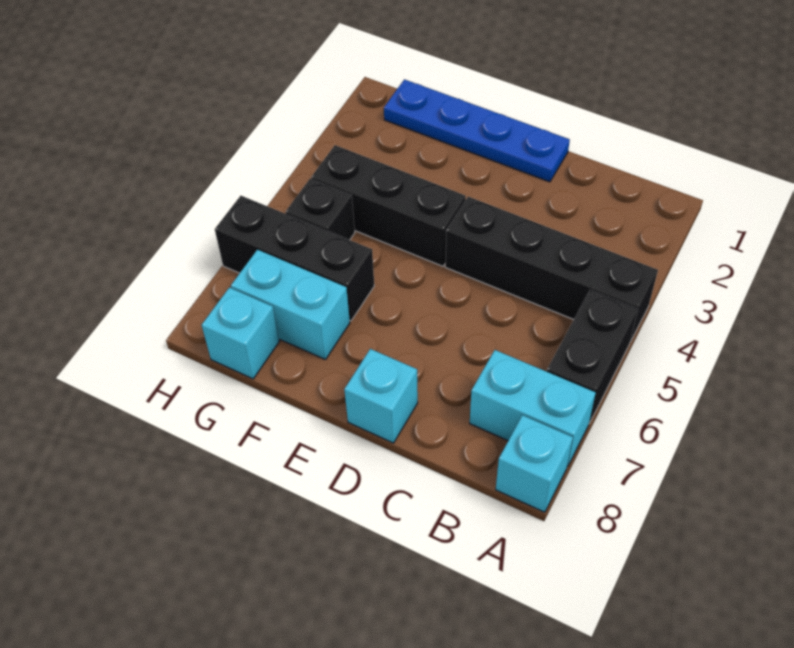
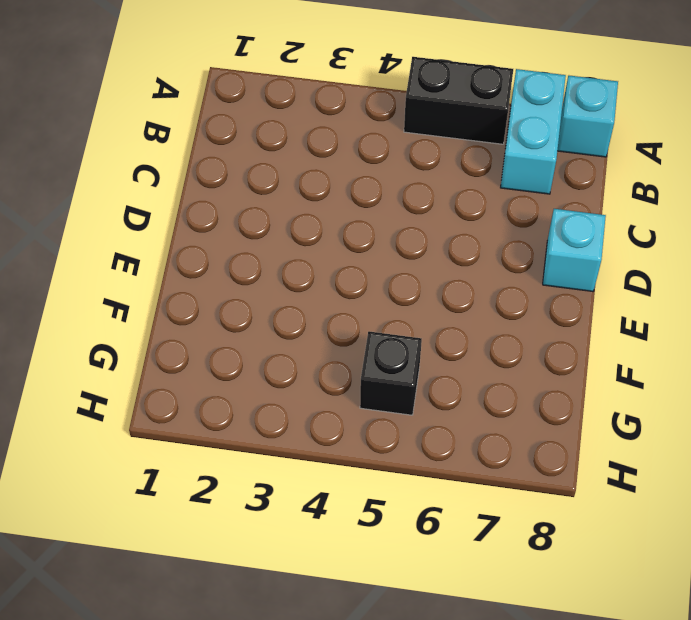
none -> black brick A4:D4 level 1
none -> blue plate D1:G1 level 1

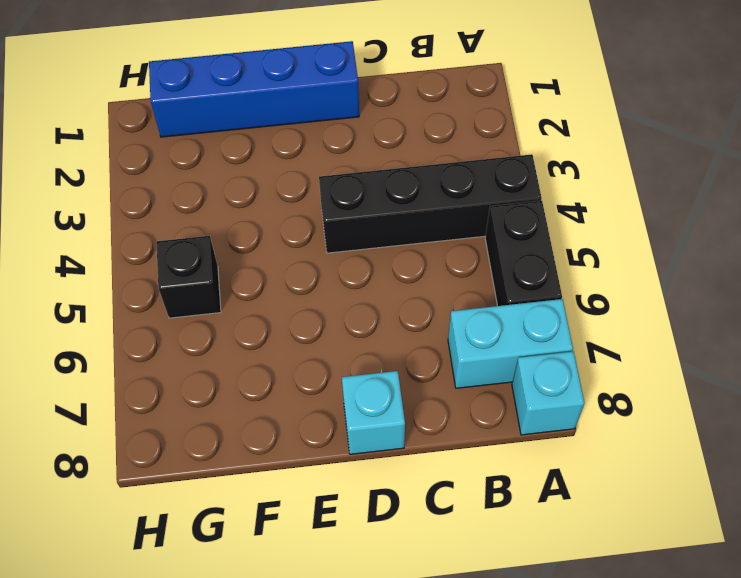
blue brick D1:G1 level 1 -> blue plate D1:G1 level 1
none -> black brick E4:G4 level 1
none -> black brick F6:H6 level 1

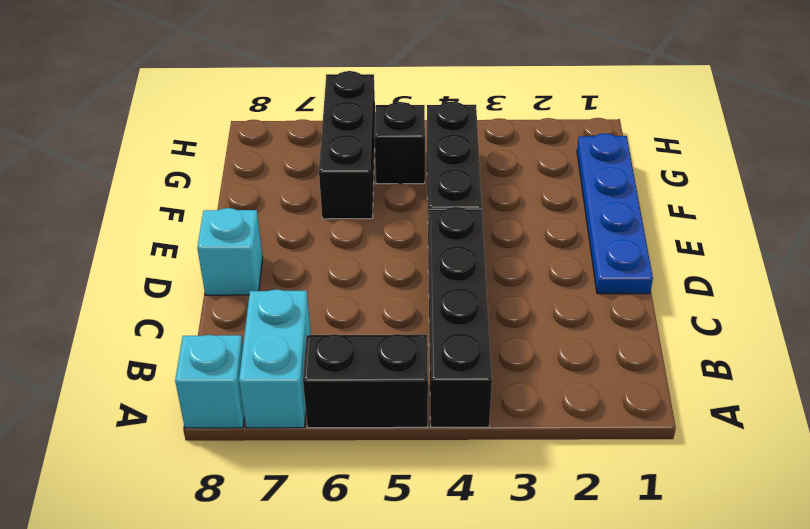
none -> cyan brick F7:G7 level 1
none -> cyan brick G8 level 1

